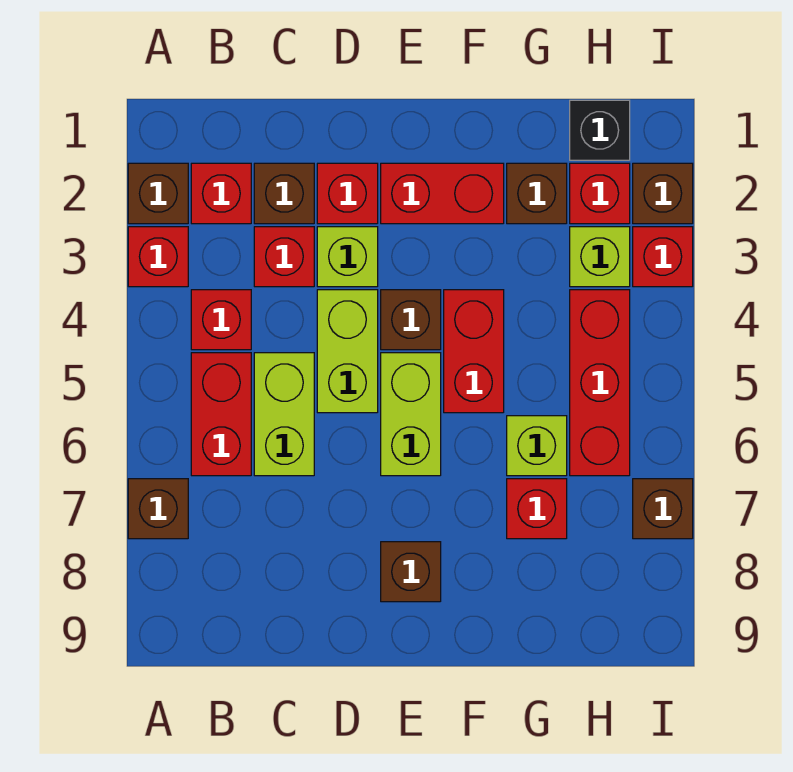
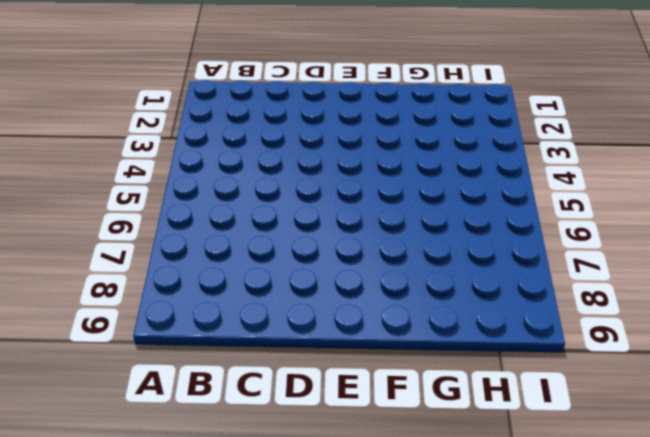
none -> brown brick A2 level 1
none -> red brick A3 level 1
none -> brown brick A7 level 1

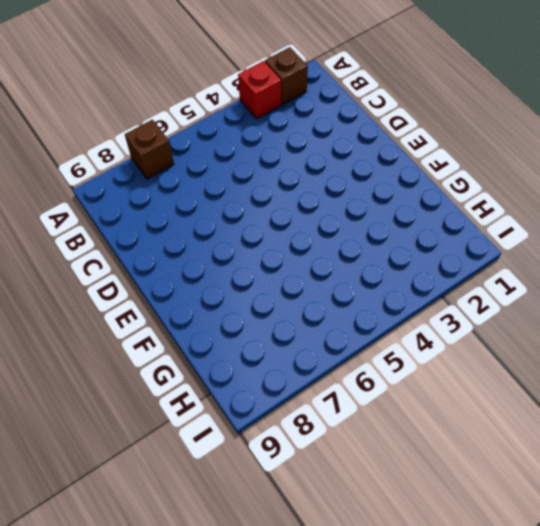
none -> red brick B2 level 1
none -> red brick B4 level 1
none -> red brick B5:B6 level 1

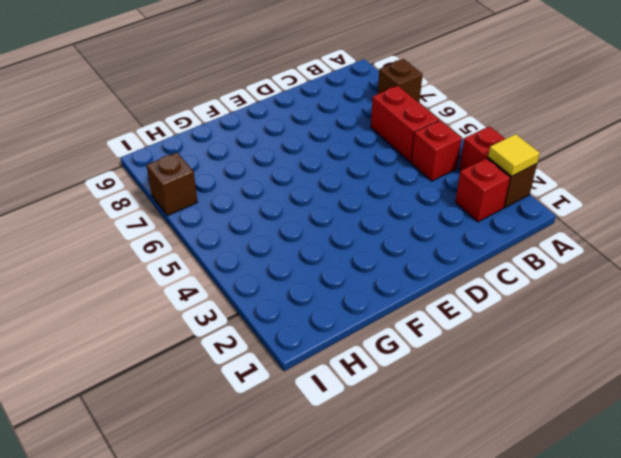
yellow tile A2 level 2 -> none
none -> brown brick C2 level 1
none -> red brick C3 level 1
none -> lime brick C5:C6 level 1

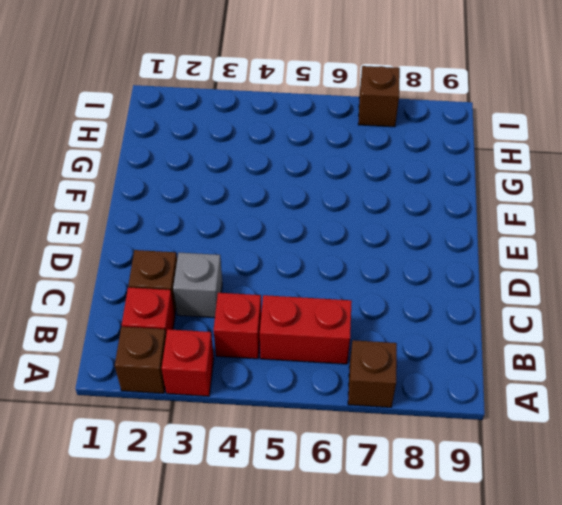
grey brick C3 level 1 -> red brick C3 level 1
none -> lime brick C5:C6 level 1
none -> red brick D2 level 1
none -> lime brick D3 level 1

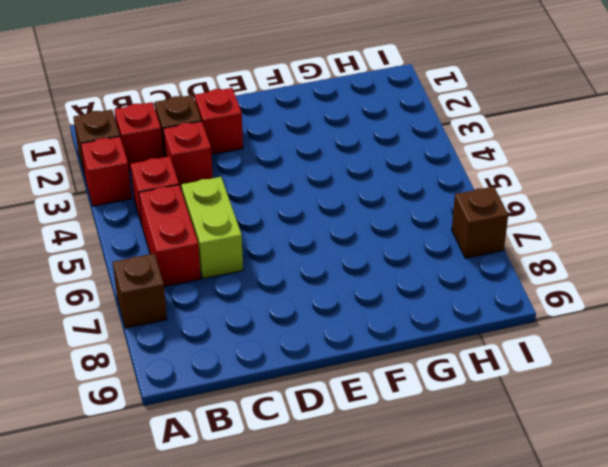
none -> lime brick D3 level 1
none -> lime brick D4:D5 level 1
none -> red brick E2:F2 level 1

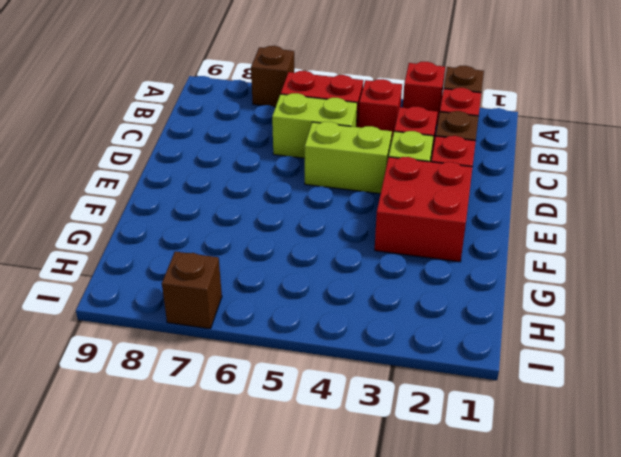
red brick E2:F3 level 1 -> red brick E2:F2 level 1
none -> brown brick E4 level 1
none -> lime brick E5:E6 level 1
none -> brown brick E8 level 1

